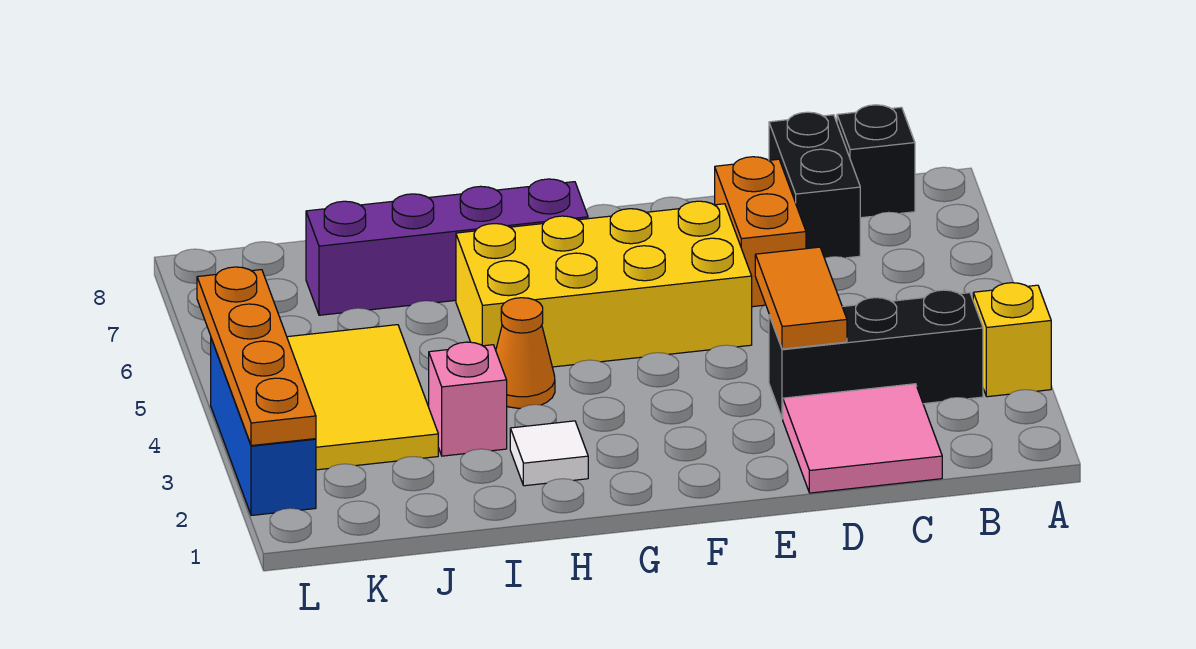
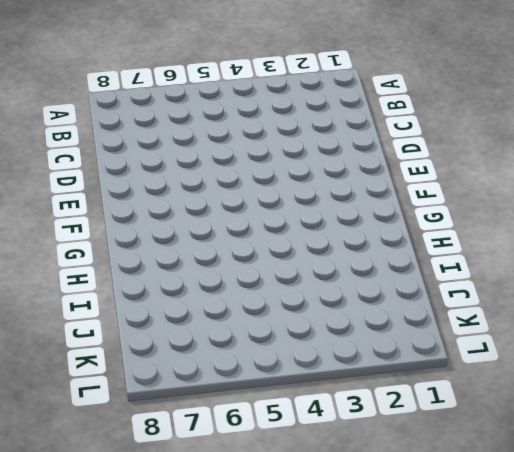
none -> yellow brick A3 level 1
none -> black brick B3:D3 level 1
none -> black brick B8 level 1

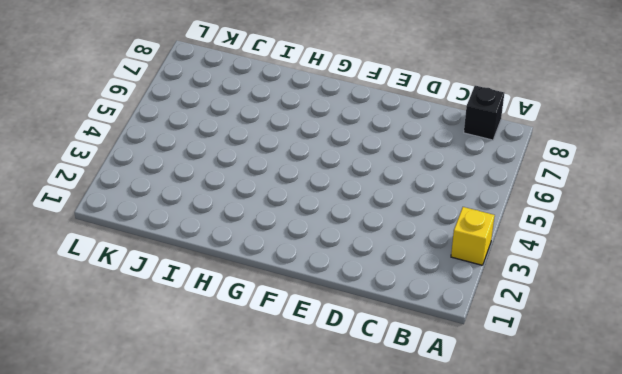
none -> black brick B3:D3 level 1
none -> pink tile C1:D2 level 1
none -> black brick C7:C8 level 1

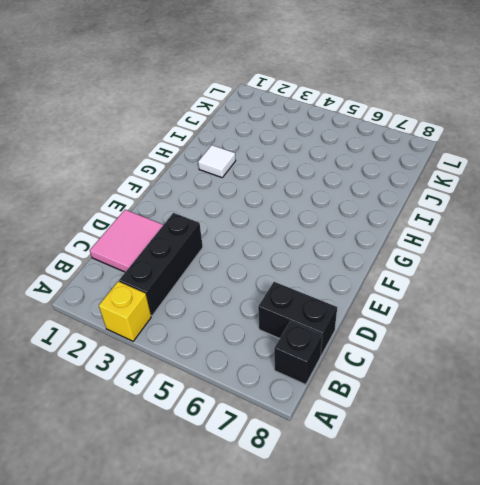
none -> orange brick D6:D7 level 1
none -> yellow brick E5:H6 level 1
none -> purple brick G7:J7 level 1

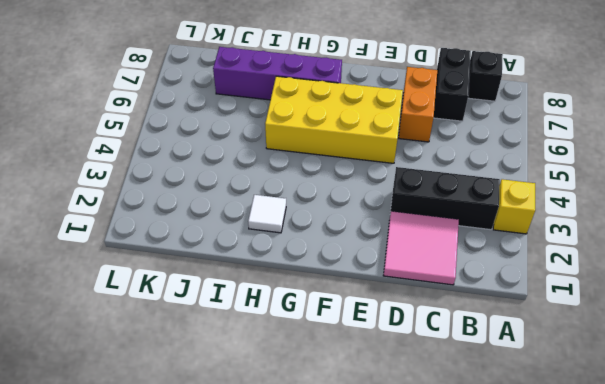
none -> orange cone H4 level 1
none -> pink brick I3 level 1
none -> yellow tile J3:K5 level 1

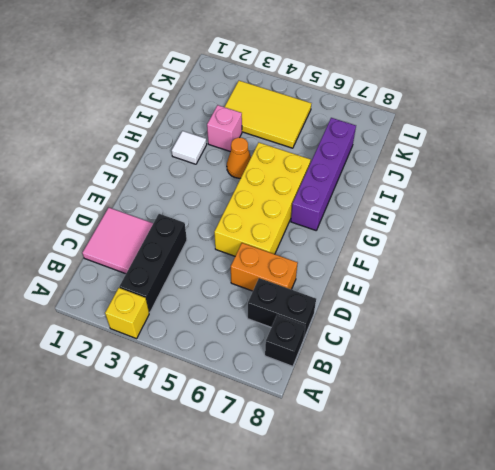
none -> blue brick L2:L4 level 1
none -> orange tile D3:D4 level 2
none -> orange plate L2:L5 level 2

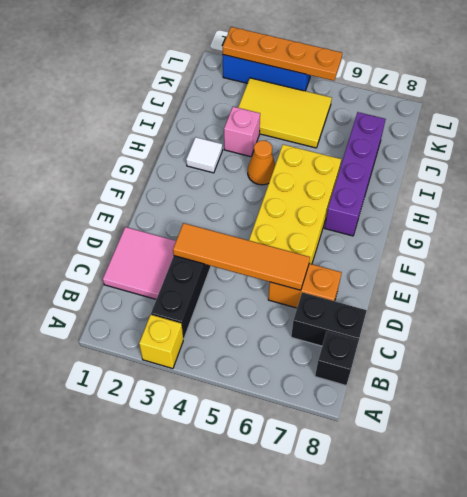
orange tile D3:D6 level 2 -> orange tile D3:D4 level 2

